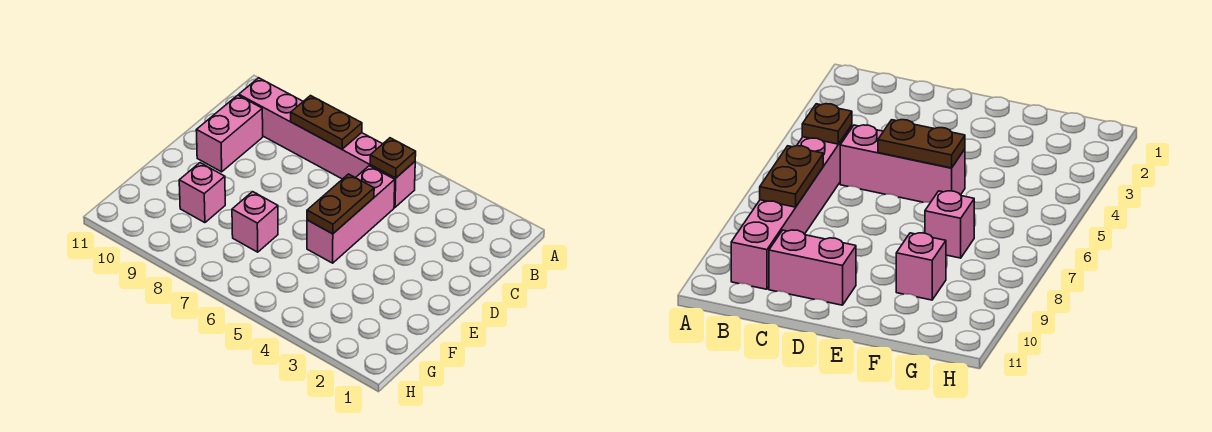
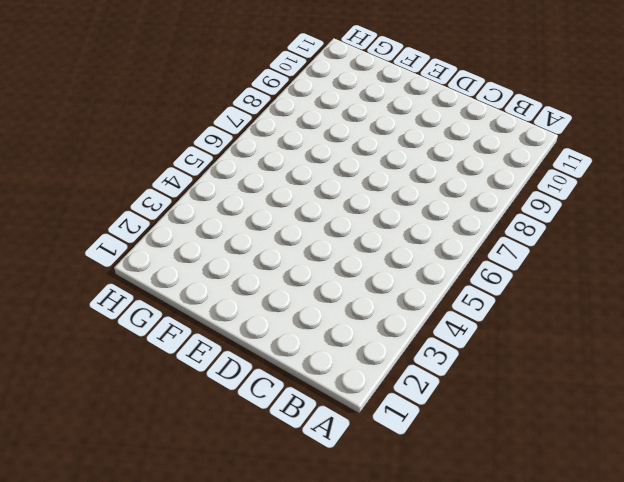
none -> pink brick B5:B10 level 1
none -> pink brick C5:E5 level 1

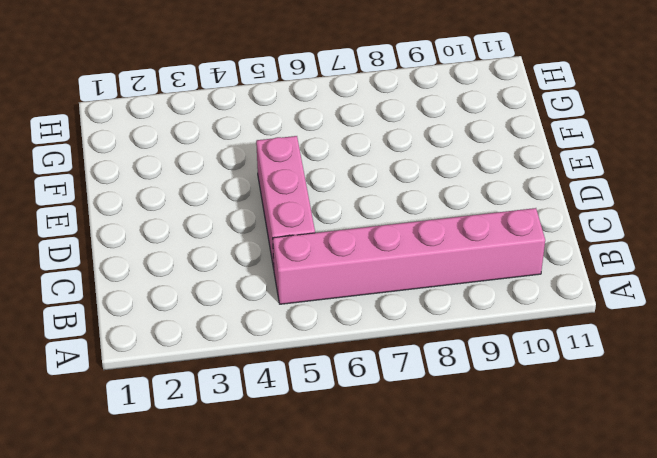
none -> pink brick C10:D10 level 1
none -> pink brick F7 level 1

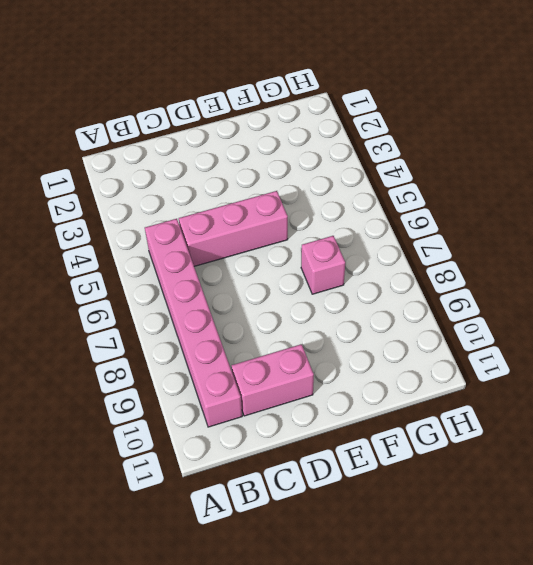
none -> pink brick F9 level 1
none -> brown plate B5 level 2

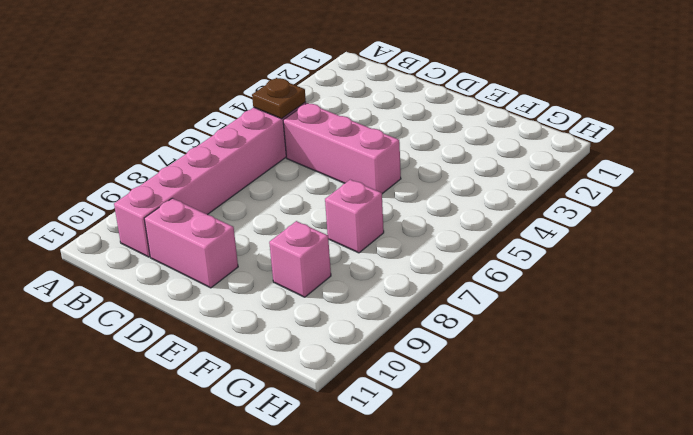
none -> brown plate B7:B8 level 2
none -> brown plate D5:E5 level 2

